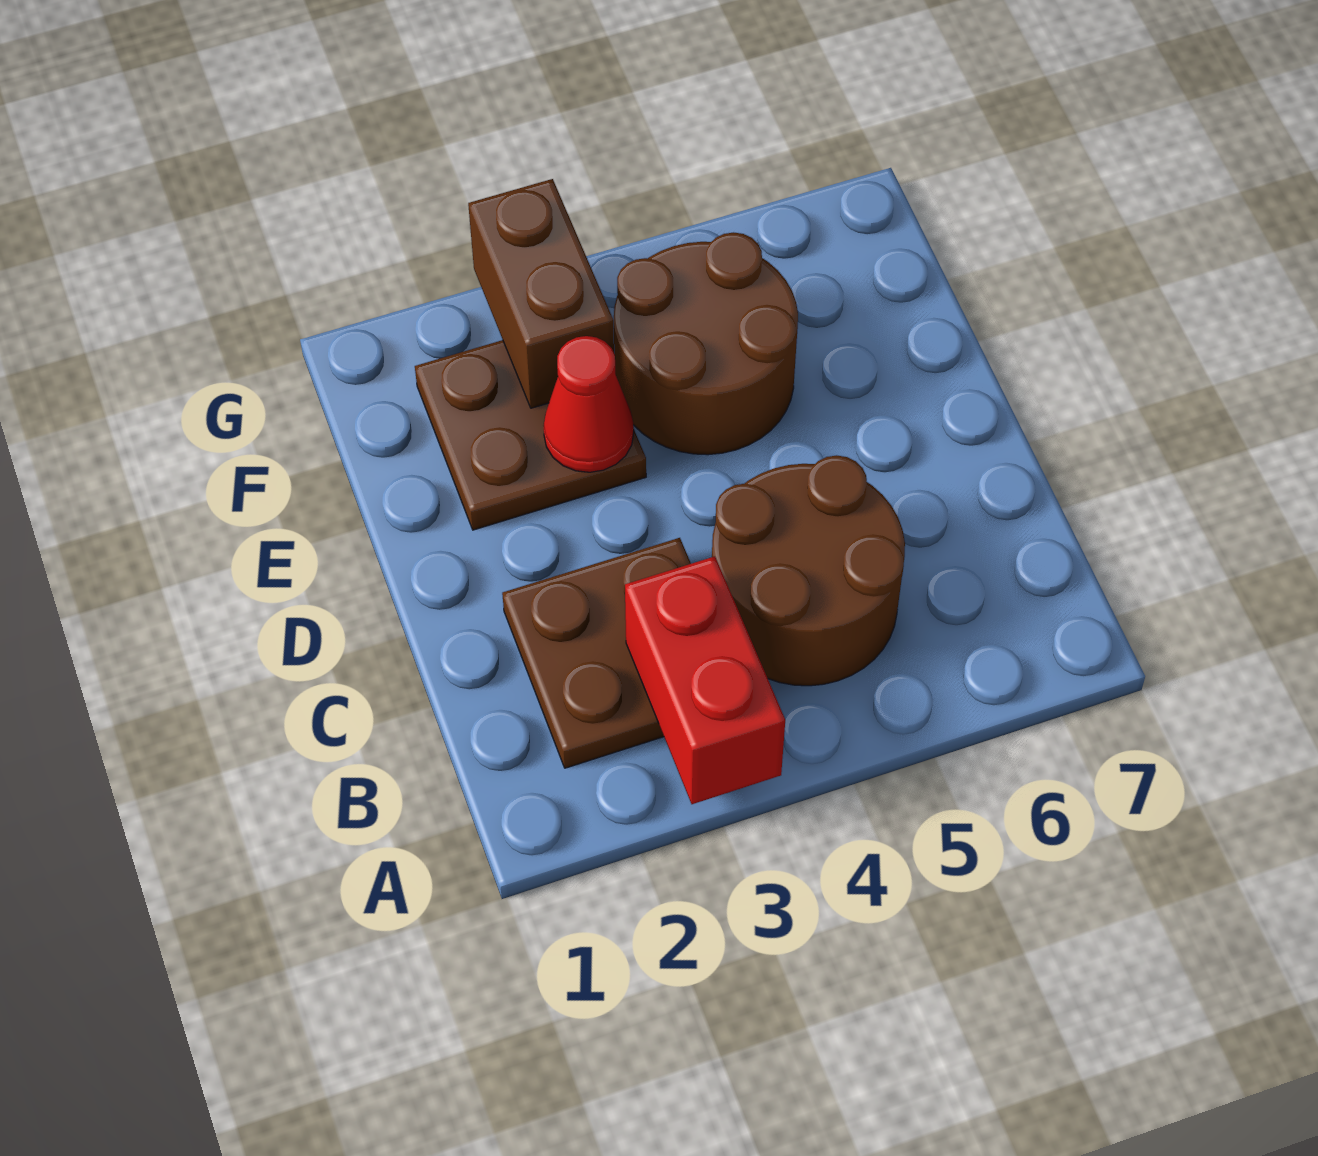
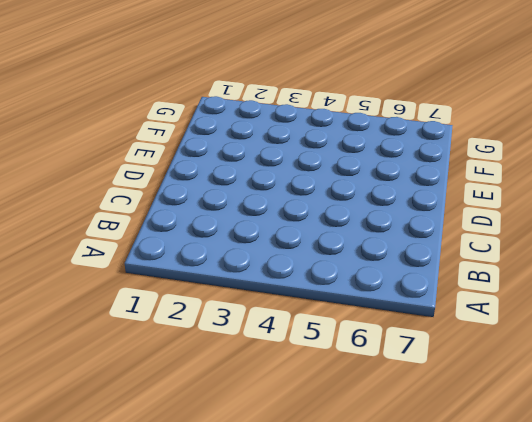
none -> brown plate B2:C3 level 1
none -> brown round brick B4:C5 level 1

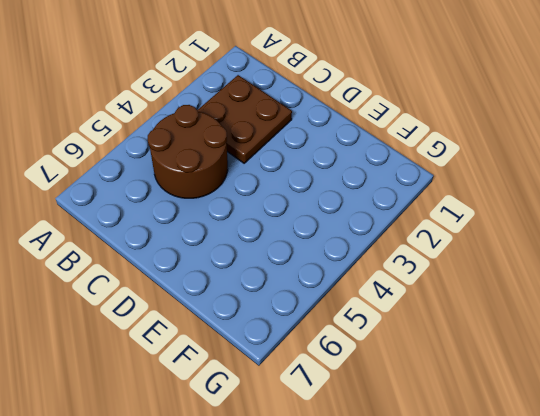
none -> brown plate E2:F3 level 1
none -> brown round brick E4:F5 level 1

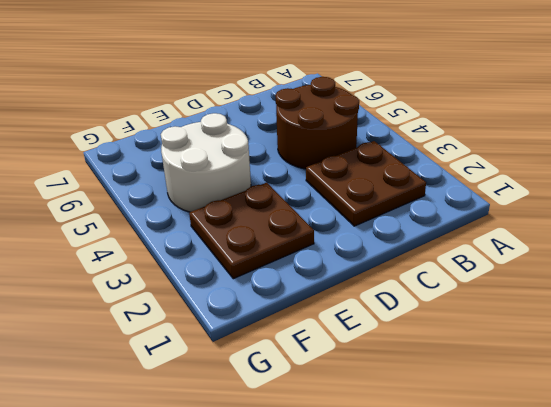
white round brick E4:F5 level 1 -> brown round brick E4:F5 level 1
none -> red brick A3:B3 level 2
none -> red cone E3 level 2

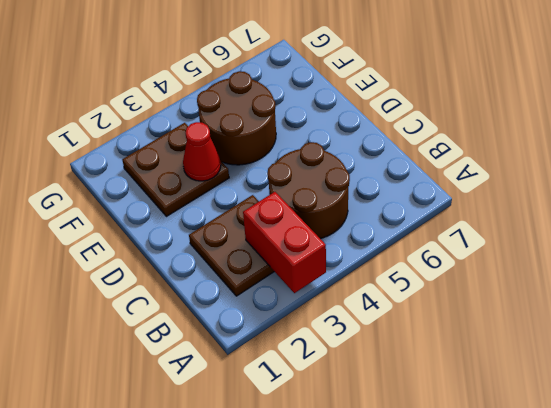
none -> brown brick F3:G3 level 2

